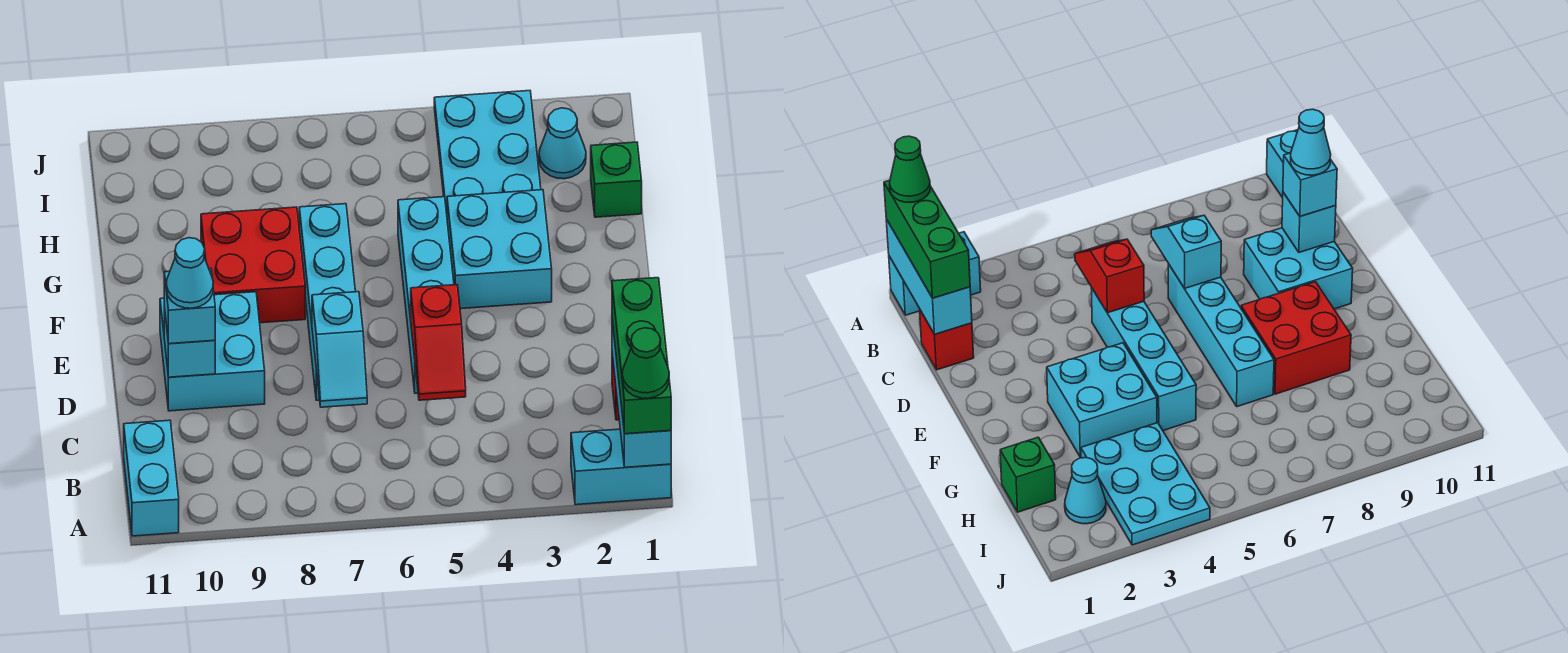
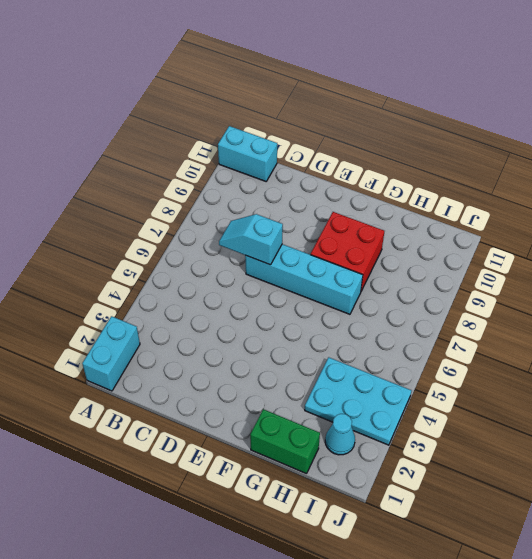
green brick G1:H1 level 1 -> green brick H1 level 1
none -> red brick C1 level 1
none -> cyan brick D5:G5 level 1
none -> cyan brick D9:E10 level 1

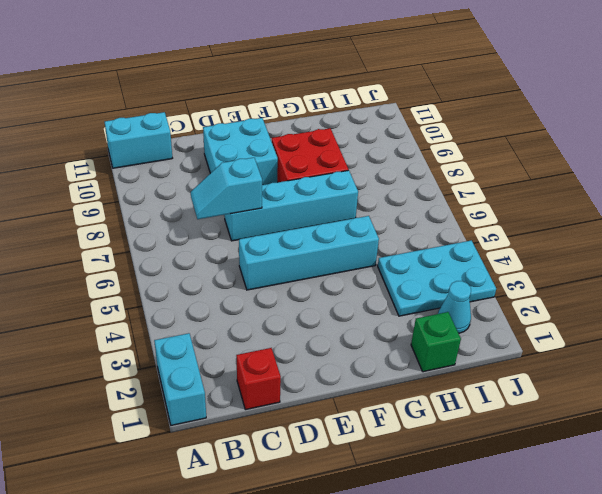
none -> cyan brick F3:G4 level 1
none -> cyan brick A1:C1 level 2
none -> red slope C5:D5 level 2 top D

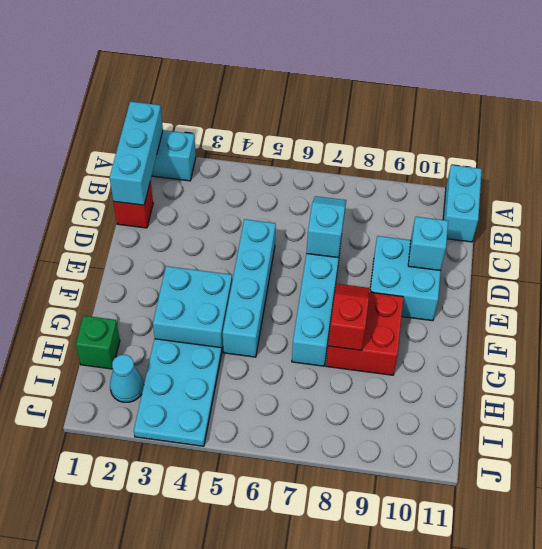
red slope F8:G8 level 2 top G -> red slope C5:D5 level 2 top D
none -> green brick A1:C1 level 3
none -> cyan brick D10 level 3
none -> green cone A1 level 4

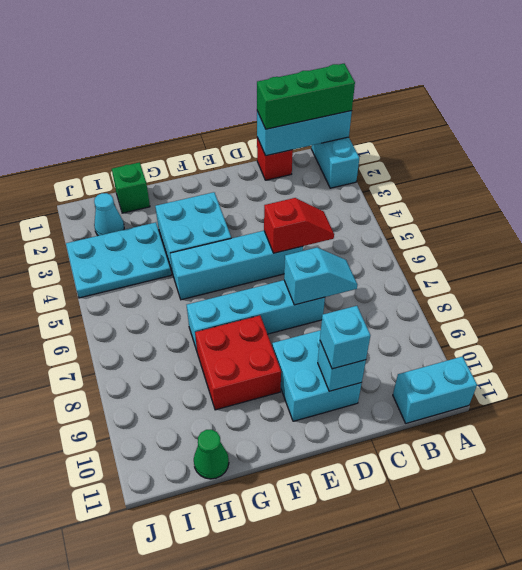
green cone H11 level 1 -> green cone A1 level 4
none -> cyan cone D10 level 4

